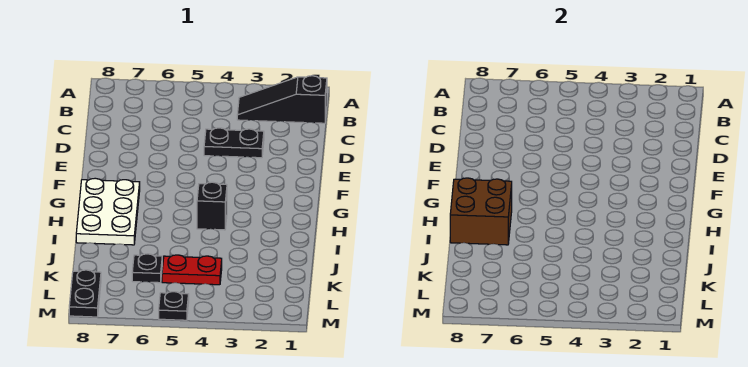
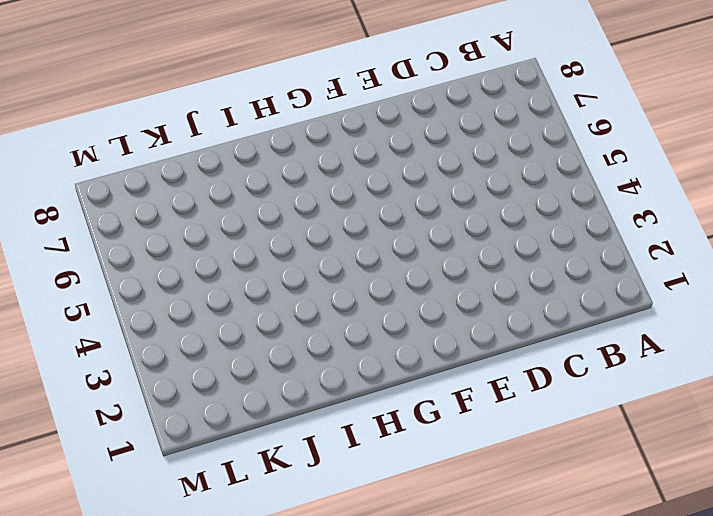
none -> black slope B1:B3 level 1 top 1
none -> black plate D3:D4 level 1

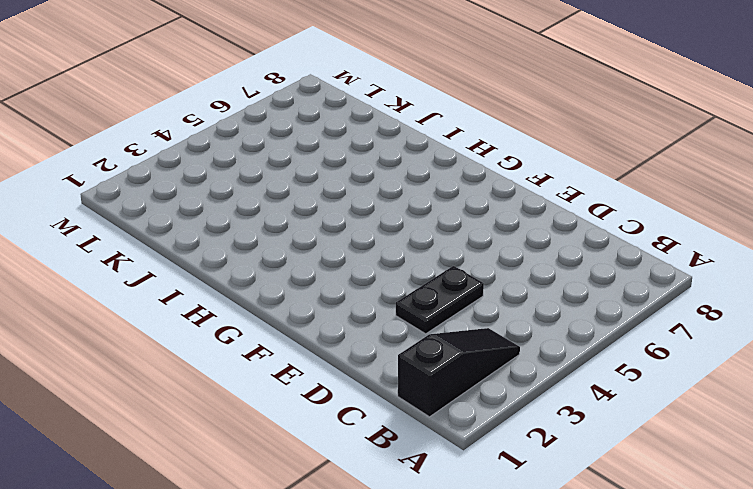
none -> white plate G7:I8 level 1
none -> black brick H4 level 1

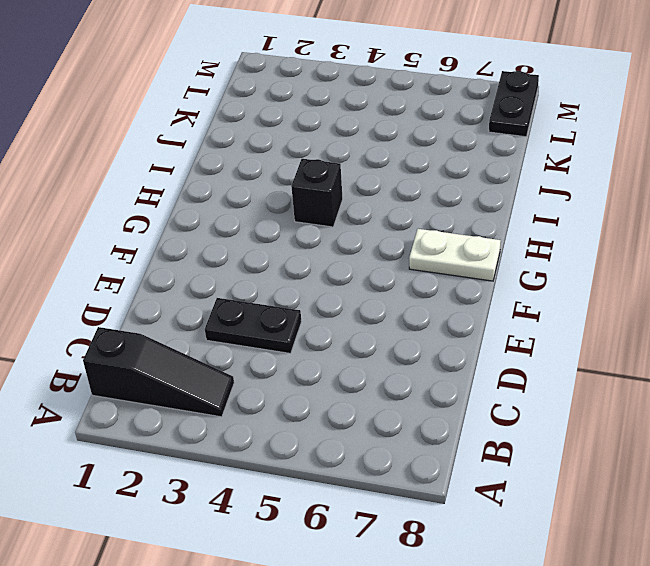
white plate G7:G8 level 1 -> white plate G7:I8 level 1
none -> red plate K4:K5 level 1
none -> black plate K6 level 1

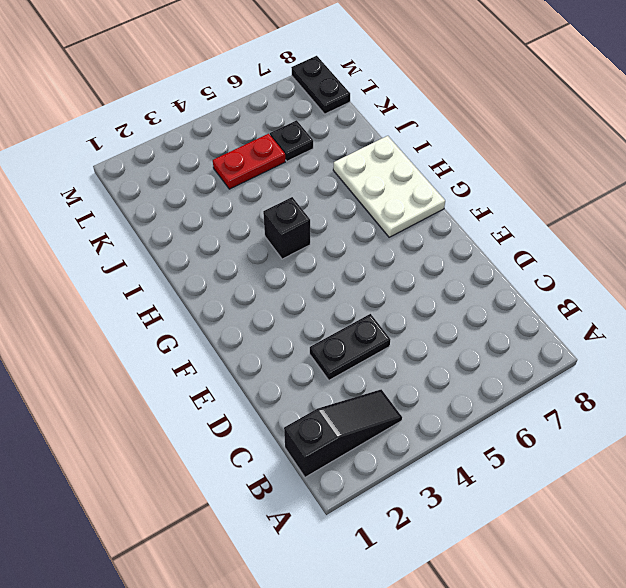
none -> black plate M5 level 1
none -> brown brick H7:I8 level 2

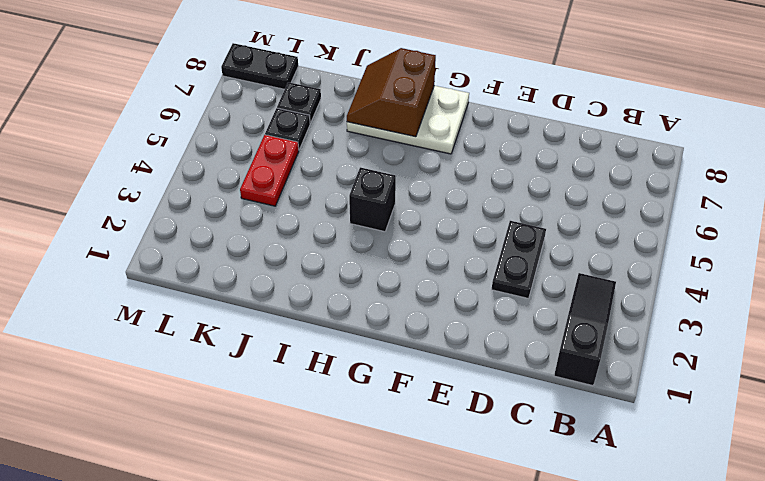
brown slope H7:I8 level 2 top H -> brown brick H7:I8 level 2
black plate K7 level 1 -> black plate M5 level 1

